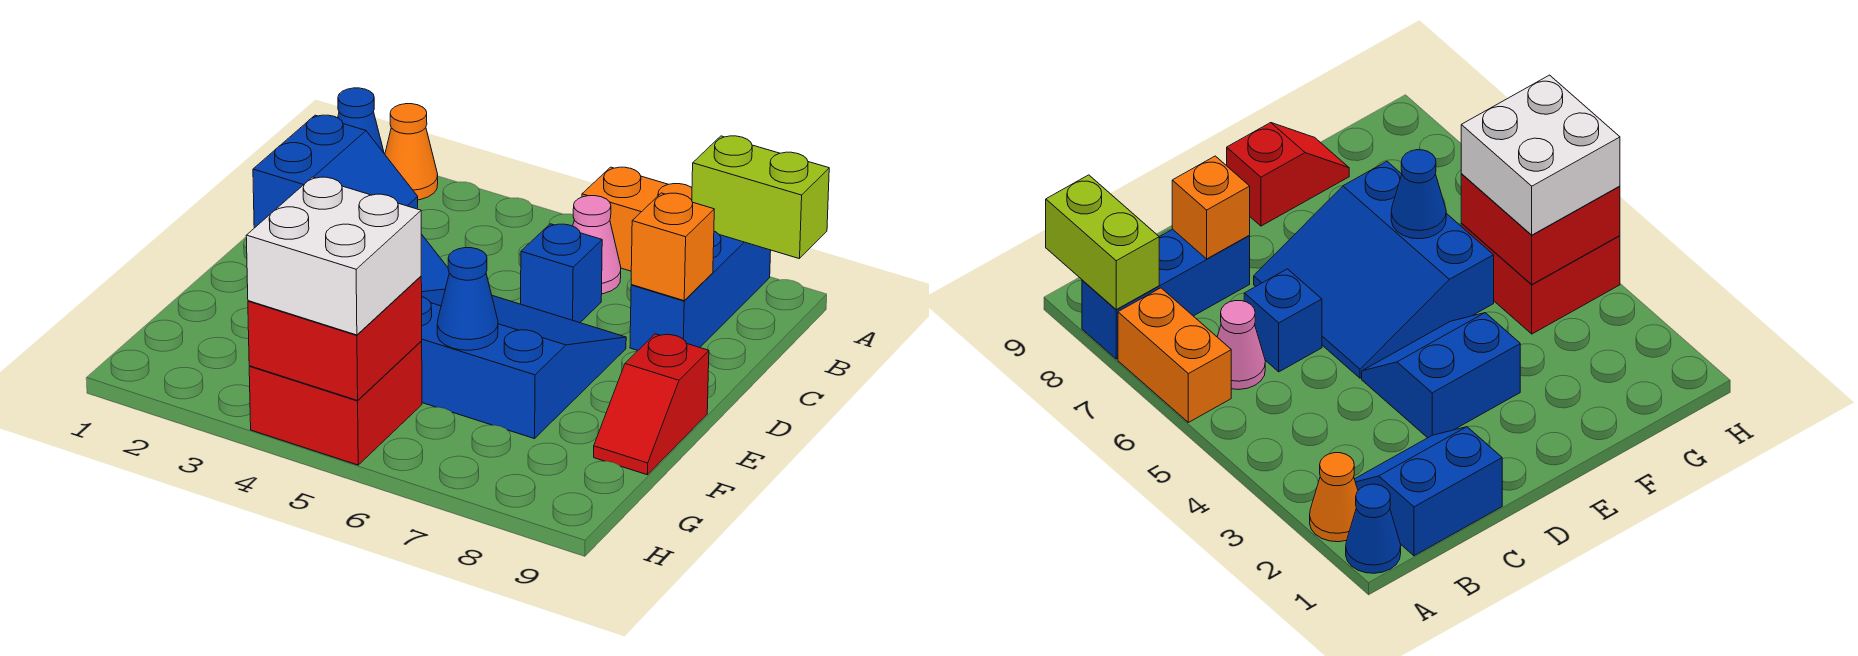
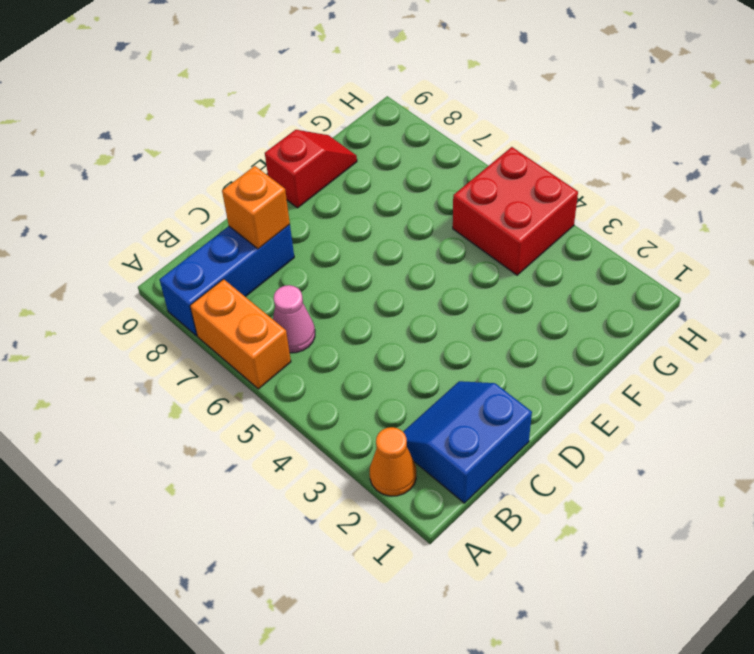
none -> blue cone A1 level 1
none -> blue brick C6 level 1
none -> blue slope D3:E4 level 1 top 3

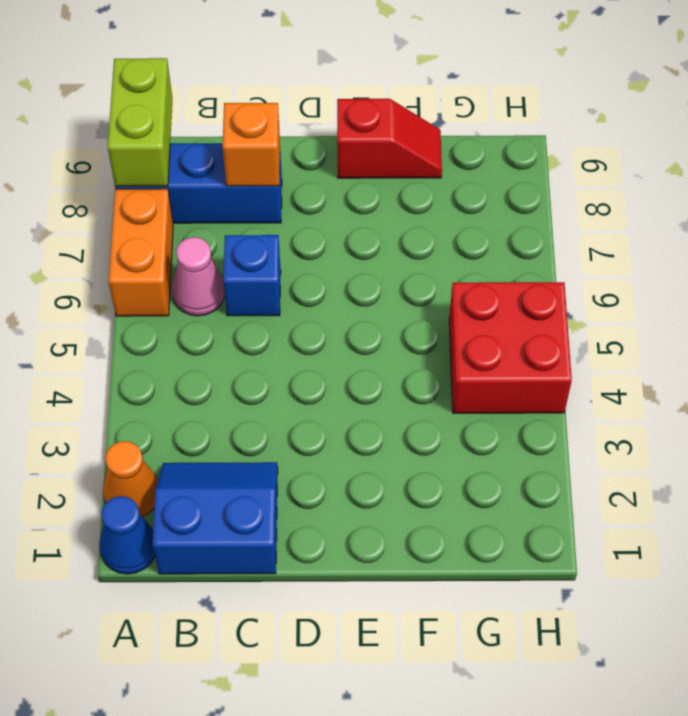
none -> blue slope D3:E4 level 1 top 3
none -> blue slope D5:F7 level 1 top F
none -> blue cone F6 level 2

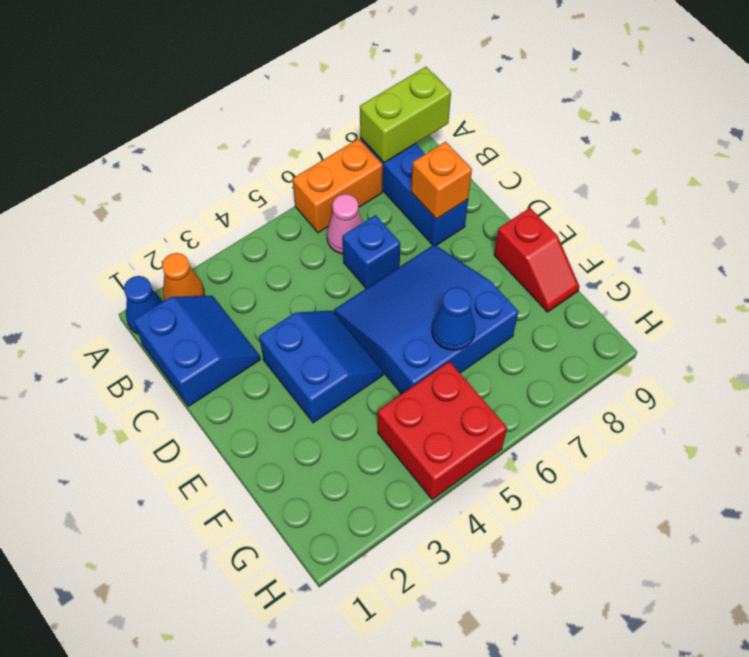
none -> red brick G4:H5 level 2
none -> white brick G4:H5 level 3

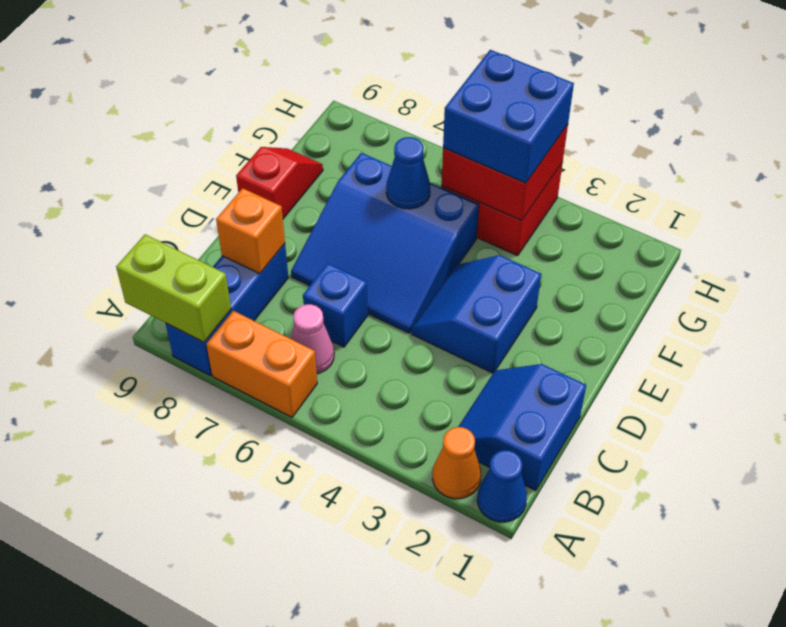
blue brick G4:H5 level 3 -> white brick G4:H5 level 3

